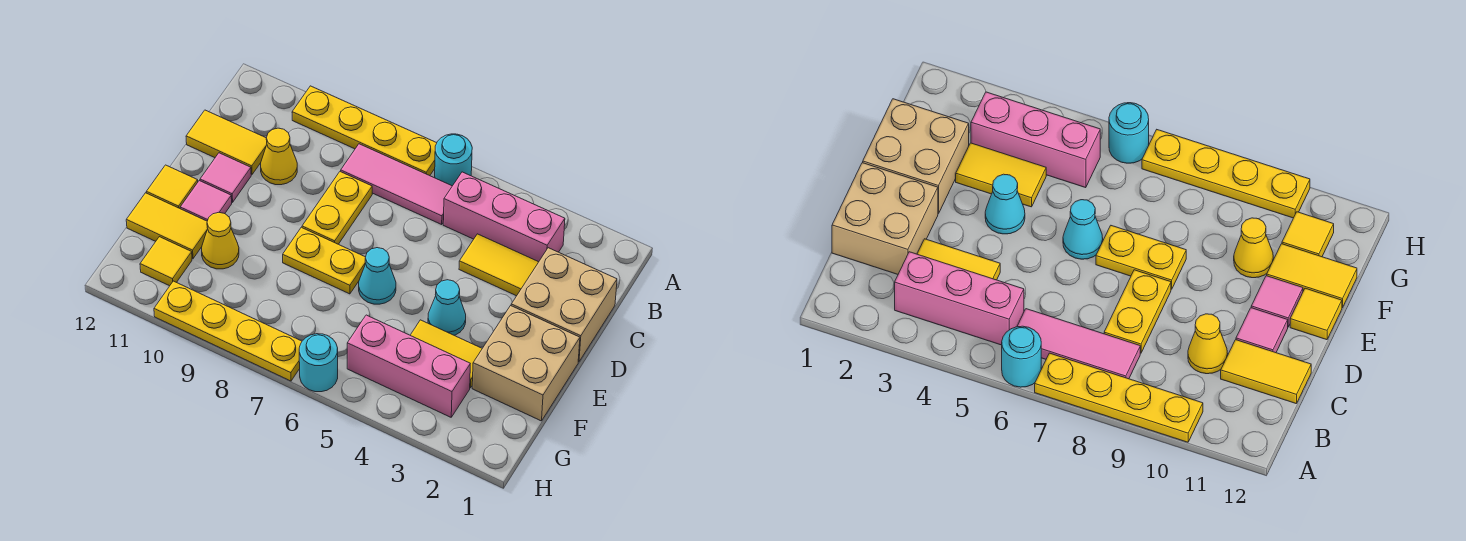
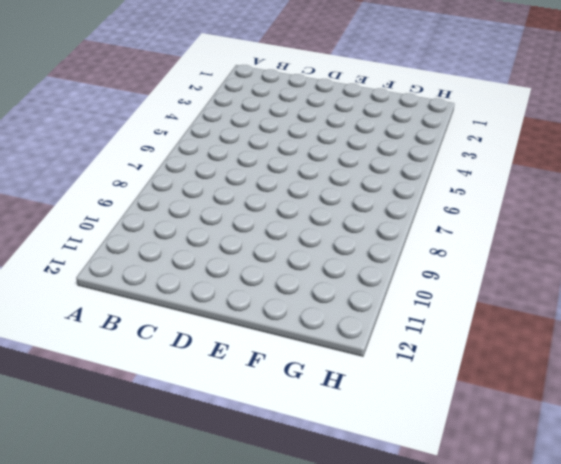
none -> cyan round brick A6 level 1
none -> yellow plate A7:A10 level 1
none -> pink brick B3:B5 level 1

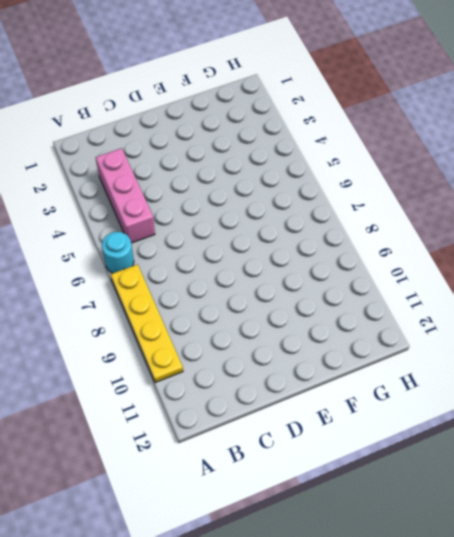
none -> pink tile B6:B8 level 1
none -> tan brick C1:D2 level 1
none -> yellow tile C3:C4 level 1

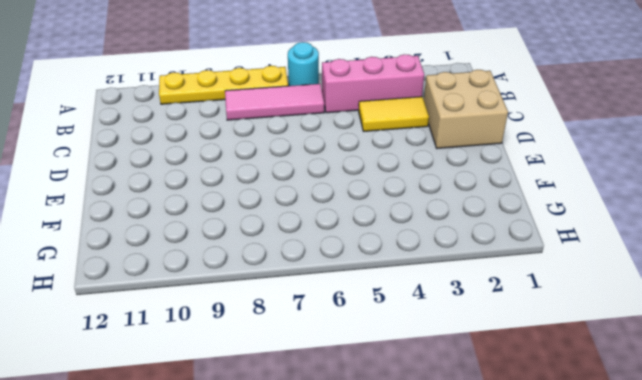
none -> yellow plate C8:D8 level 1
none -> yellow cone C10 level 1
none -> yellow tile C11:C12 level 1

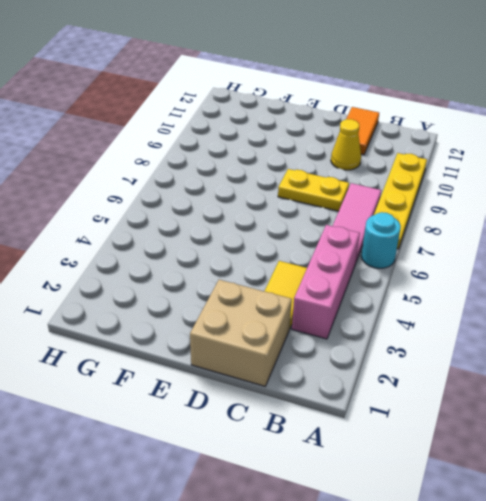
orange tile C11:C12 level 1 -> yellow tile C11:C12 level 1
none -> pink tile D11 level 1
none -> tan brick E1:F2 level 1
none -> cyan cone E4 level 1

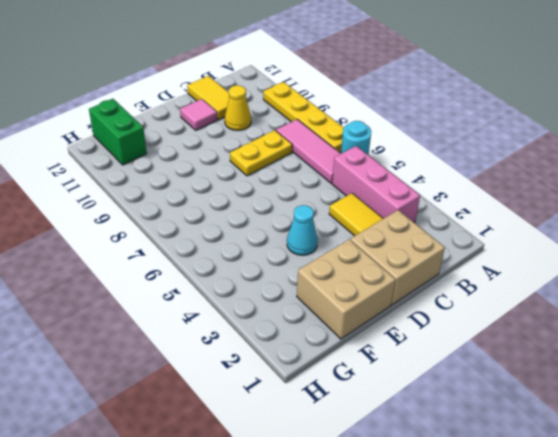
green brick G11:G12 level 1 -> yellow tile G11 level 1
none -> cyan cone E6 level 1
none -> yellow plate E7:E8 level 1
none -> pink tile E11 level 1

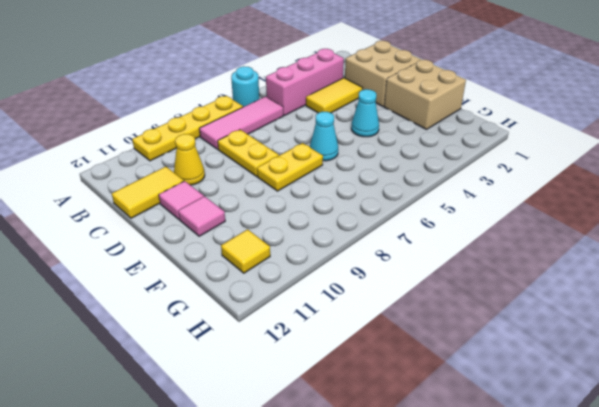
none -> yellow tile E12 level 1
none -> yellow tile F3:F4 level 1
none -> yellow cone F10 level 1

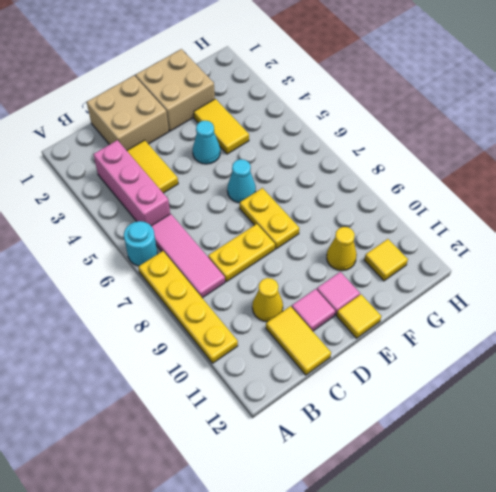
none -> yellow tile F11:F12 level 1
none -> pink brick G3:G5 level 1
none -> cyan round brick H6 level 1

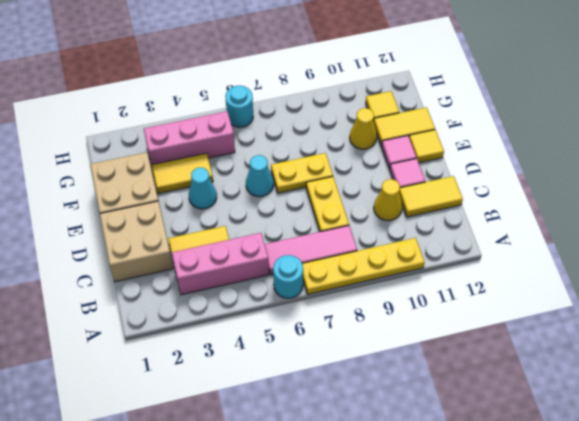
none -> yellow plate H7:H10 level 1

